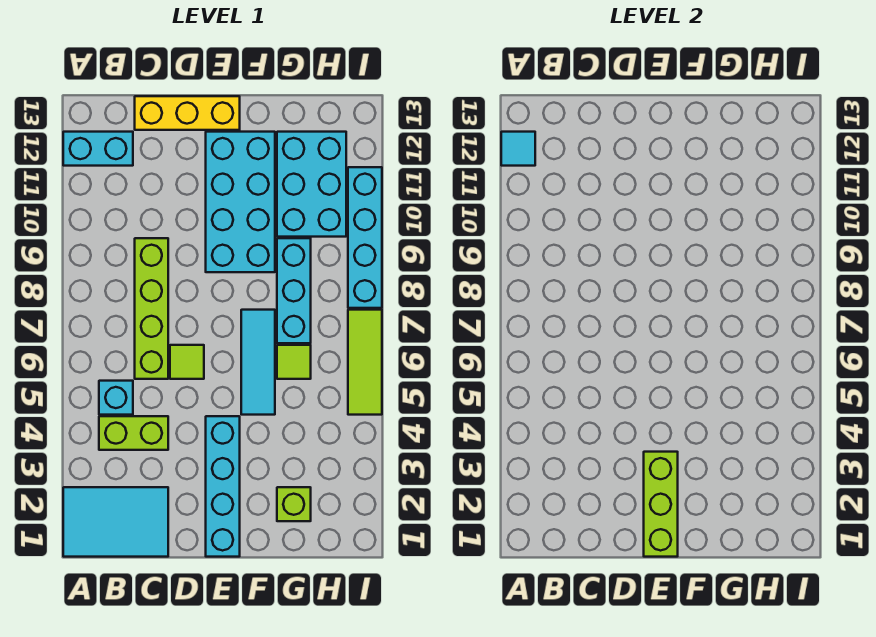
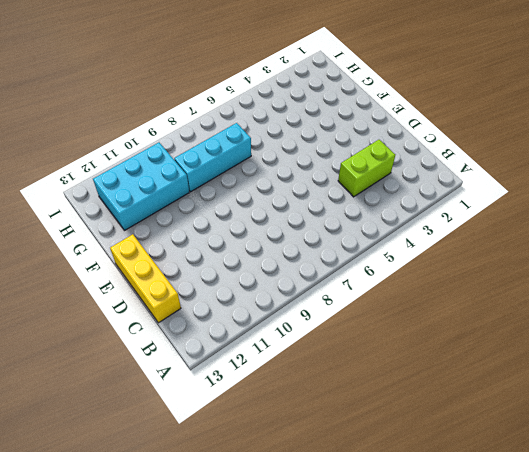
lime brick C3:C4 level 1 -> lime brick B4:C4 level 1
none -> cyan tile A1:C2 level 1
none -> cyan brick A12:B12 level 1
none -> cyan brick B5 level 1

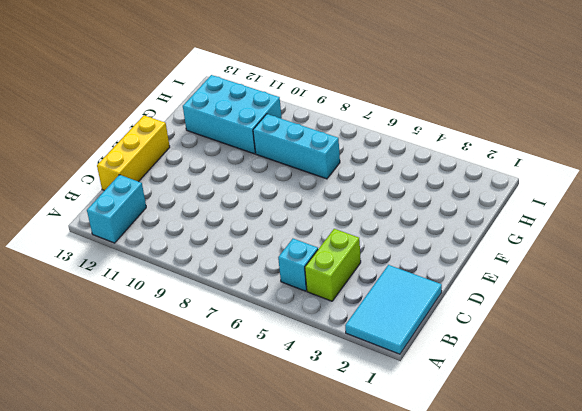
none -> lime brick C6:C9 level 1
none -> lime tile D6 level 1
none -> cyan brick E1:E4 level 1

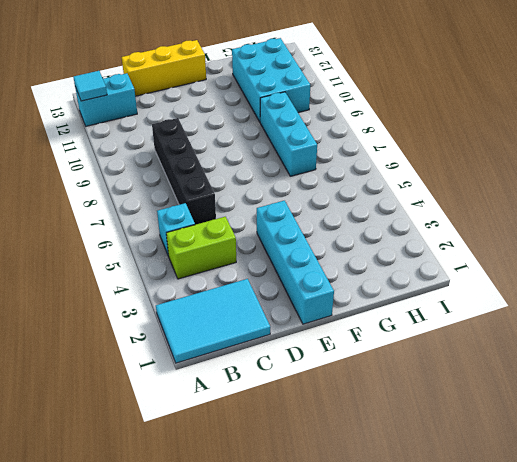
black brick C6:C9 level 1 -> lime brick C6:C9 level 1
none -> lime tile D6 level 1
none -> cyan brick E9:F12 level 1
none -> cyan tile F5:F7 level 1

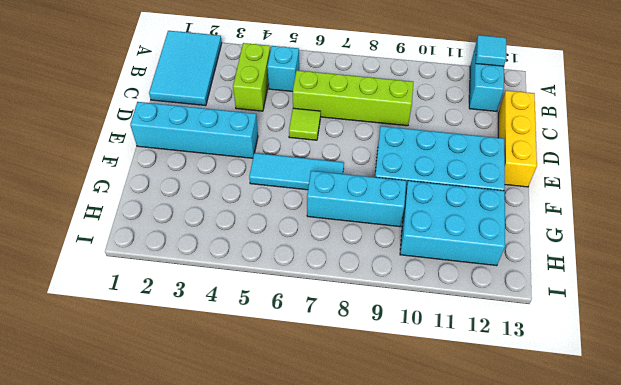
none -> lime brick G2 level 1
none -> lime tile G6 level 1
none -> lime tile I5:I7 level 1

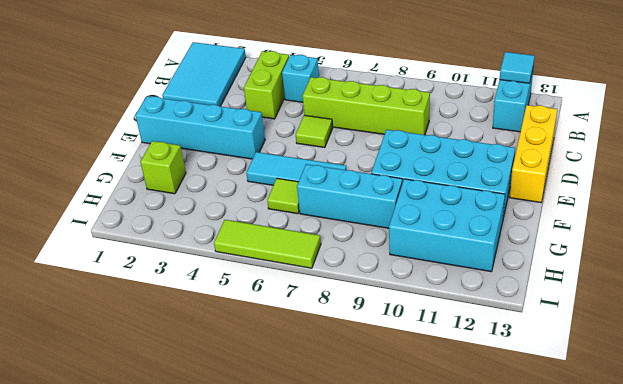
none -> cyan brick I8:I11 level 1
none -> lime brick E1:E3 level 2

